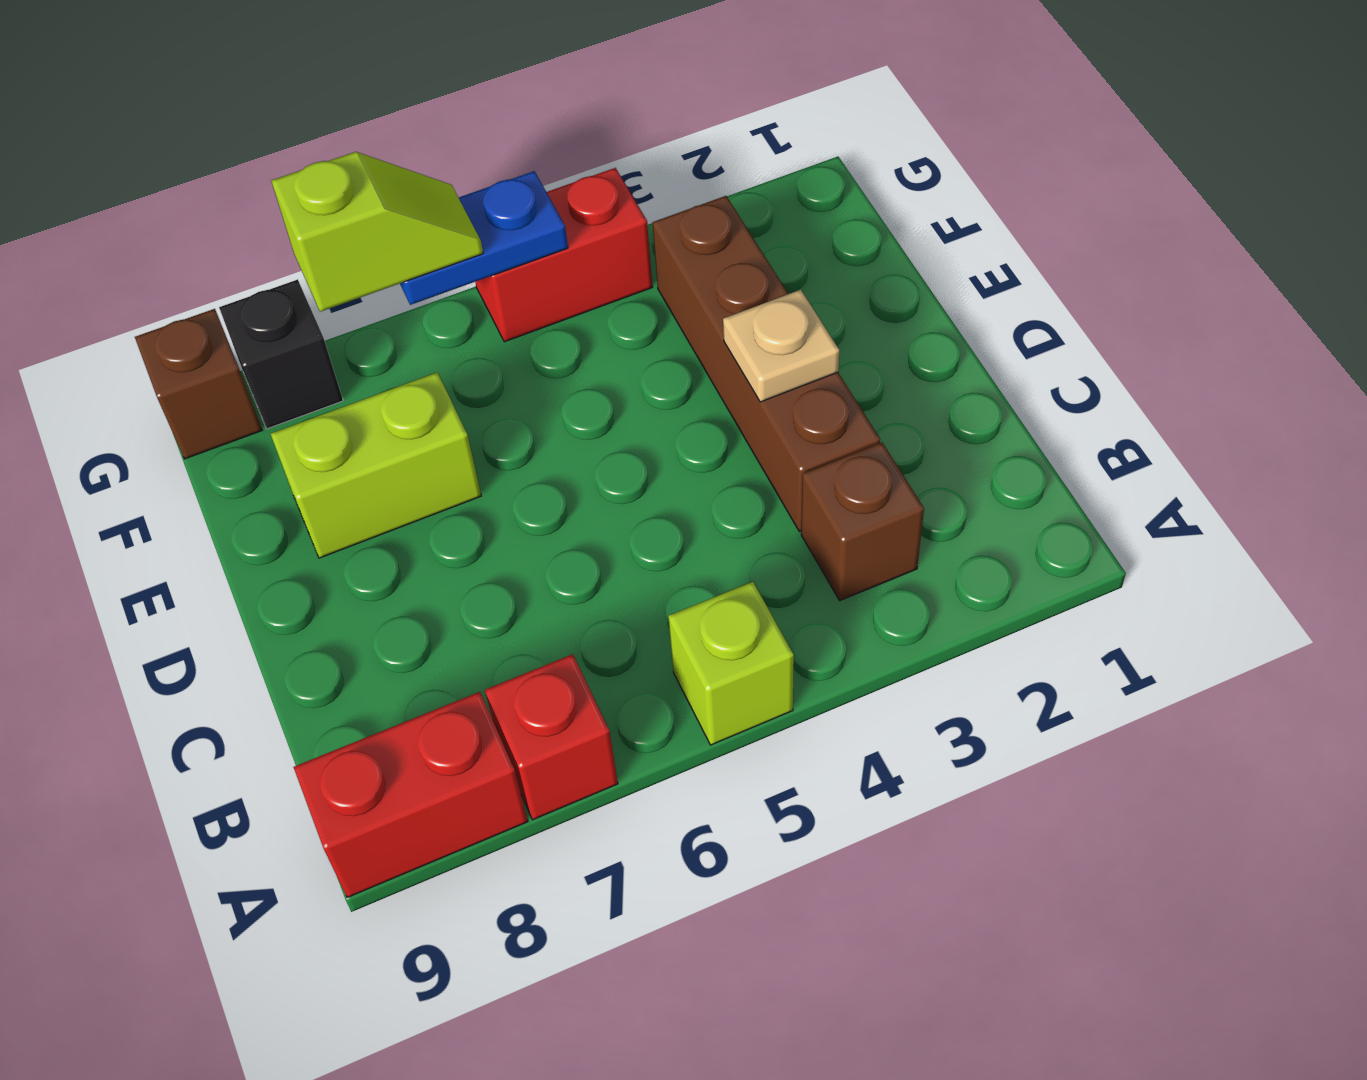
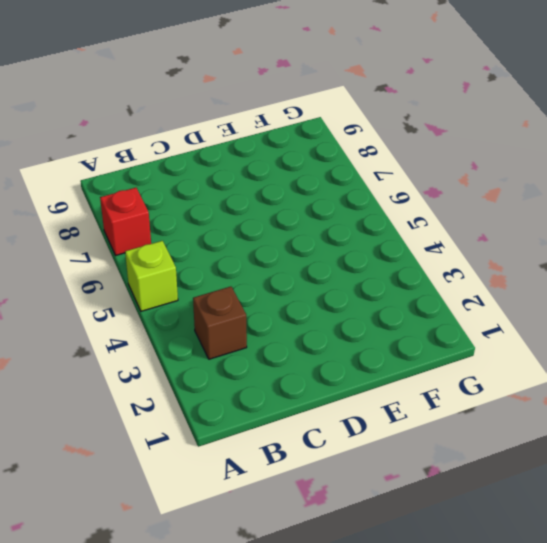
none -> red brick A8:A9 level 1
none -> brown brick C3:F3 level 1
none -> lime brick E7:E8 level 1

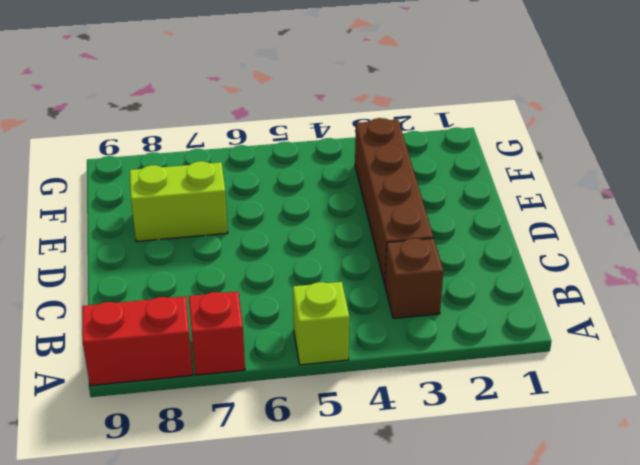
none -> red brick G4:G5 level 1
none -> black brick G8 level 1
none -> brown brick G9 level 1

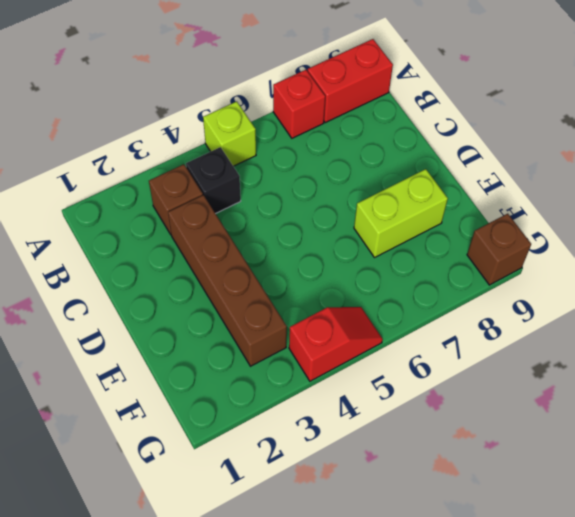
black brick B4 level 1 -> black brick G8 level 1
red slope G4:G5 level 1 top 4 -> red brick G4:G5 level 1
none -> tan plate D3 level 2
none -> blue plate G5:G6 level 2
none -> lime slope G6:G7 level 3 top 7

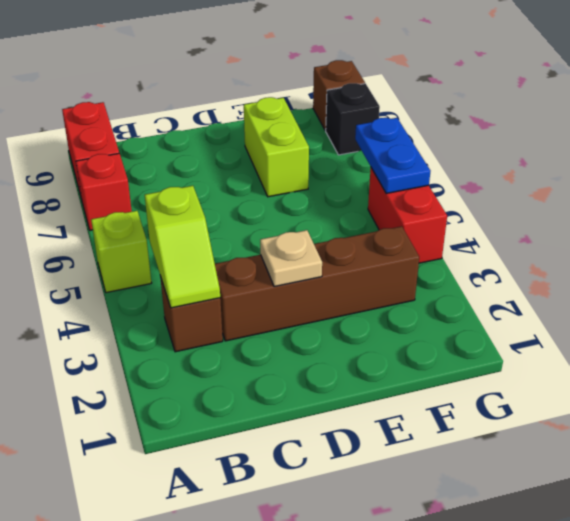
lime slope B3:B4 level 2 top 4 -> lime slope G6:G7 level 3 top 7

